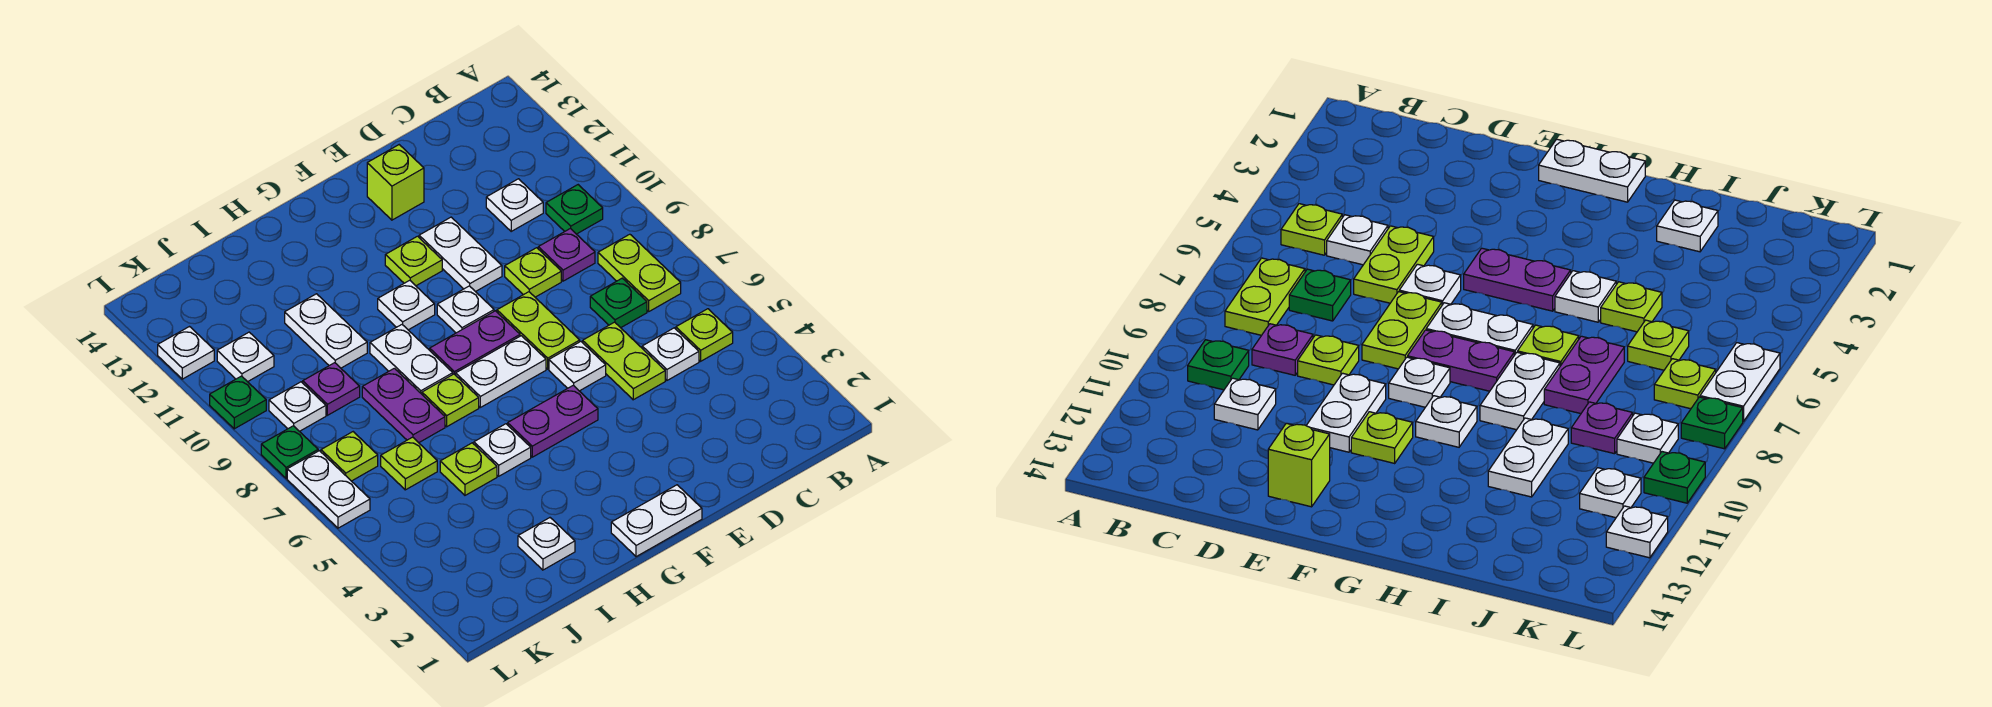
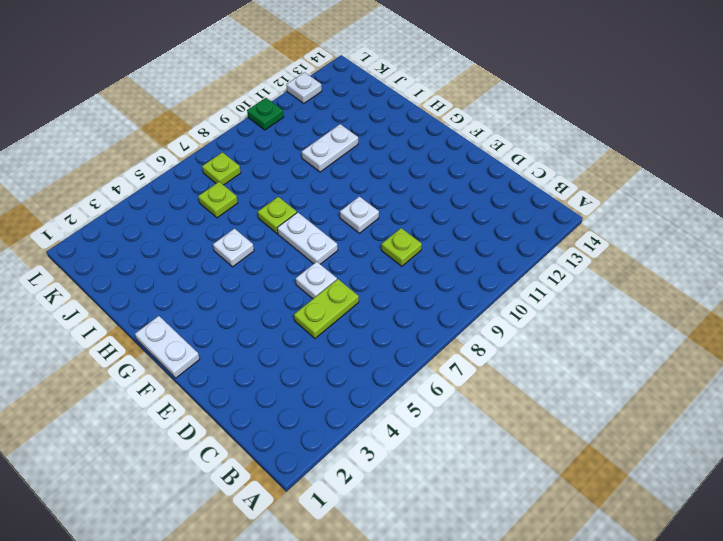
none -> lime plate B5 level 1
none -> lime plate B7:B8 level 1
none -> green plate B10 level 1
none -> white plate C5 level 1

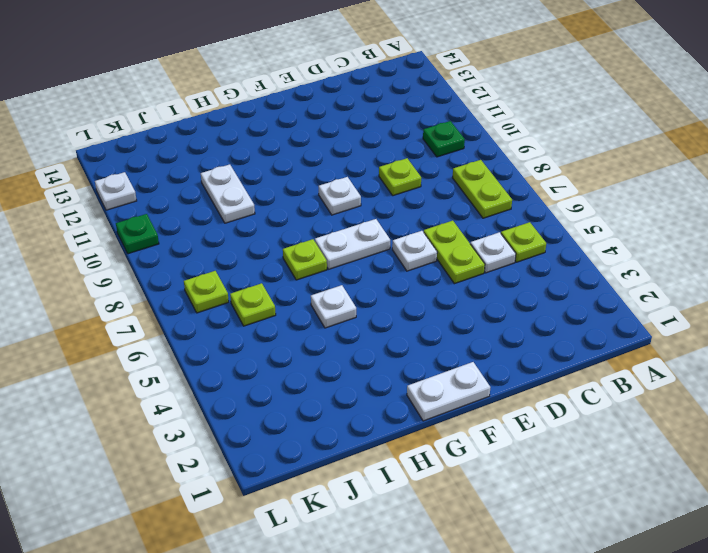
none -> green plate C7 level 1
none -> purple plate C9 level 1
none -> white plate C11 level 1
none -> lime plate E7:E8 level 1

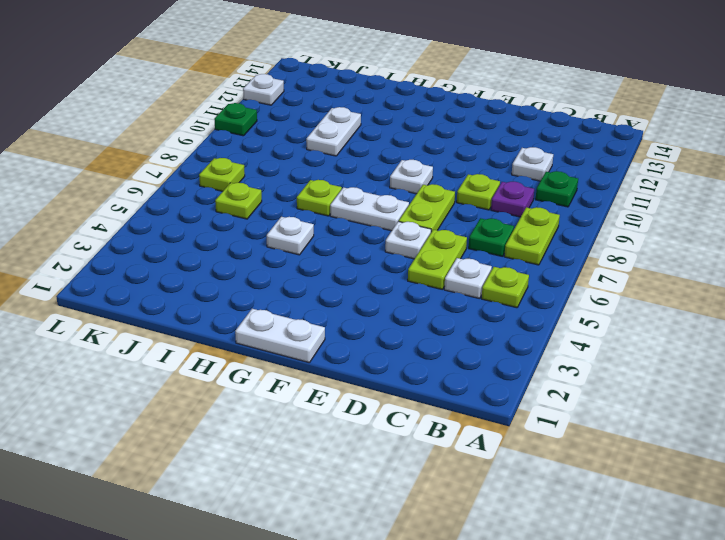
none -> white plate E10:E11 level 1
none -> lime brick E13 level 1
none -> purple plate F5:G5 level 1
none -> purple plate F8:G8 level 1

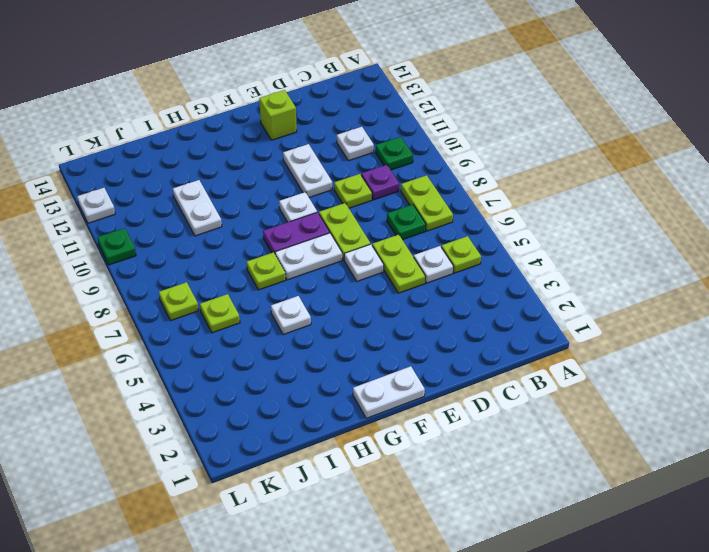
none -> purple plate F5:G5 level 1
none -> lime plate F11 level 1
none -> white plate G10 level 1
none -> white plate H8:H9 level 1

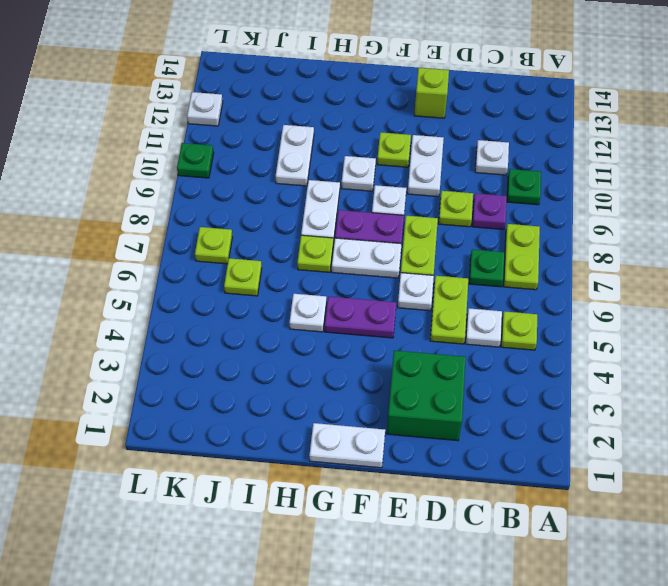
green brick D2:E3 level 1 -> none
none -> white plate I2 level 1
none -> lime plate I5 level 1
none -> purple plate I7:I8 level 1
none -> purple plate J9 level 1

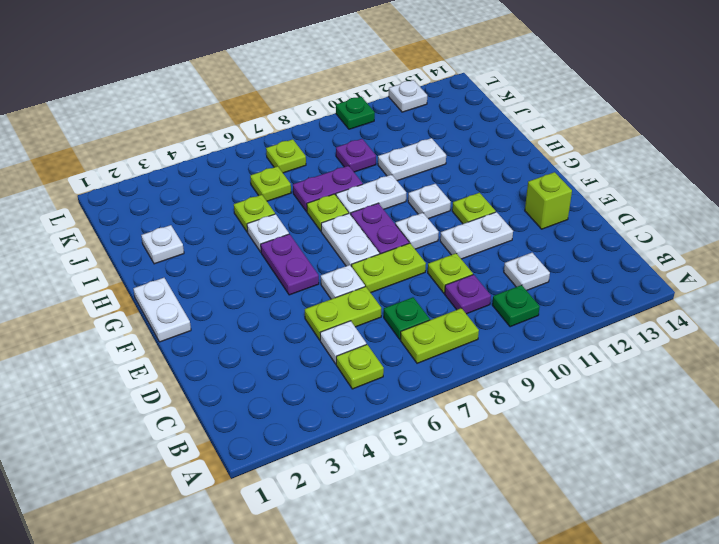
none -> white plate K9 level 1
none -> white plate K11 level 1
none -> white plate L6:L7 level 1
none -> green plate L8 level 1

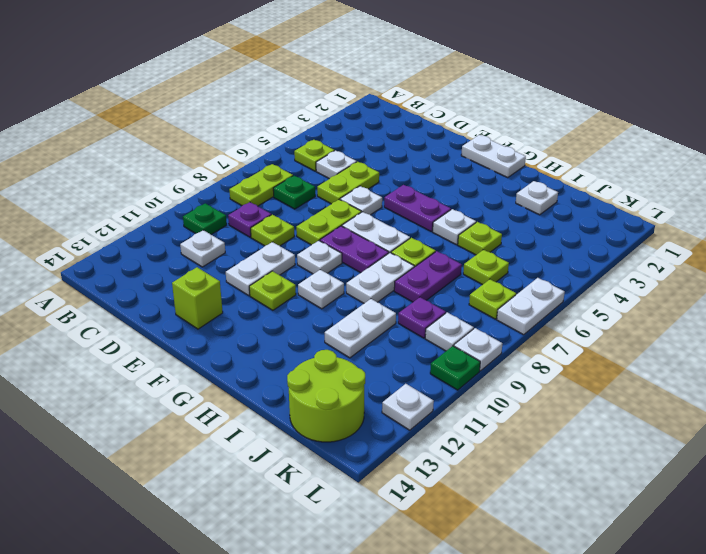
lime round brick J13:K14 level 1 -> none
white plate L9 level 1 -> white plate K11 level 1
none -> green plate L8 level 1

